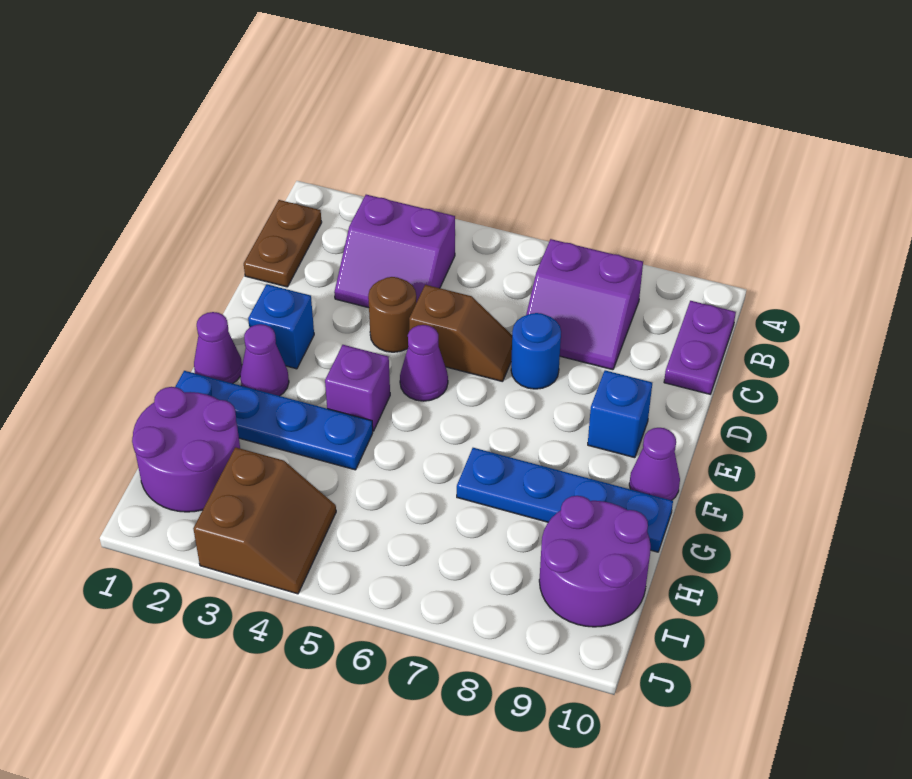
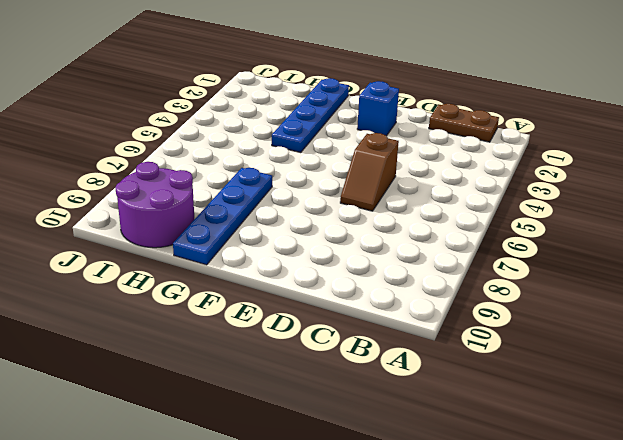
none -> purple slope B3:C4 level 1 top B
none -> purple slope B7:C8 level 1 top B
none -> purple plate B10:C10 level 1

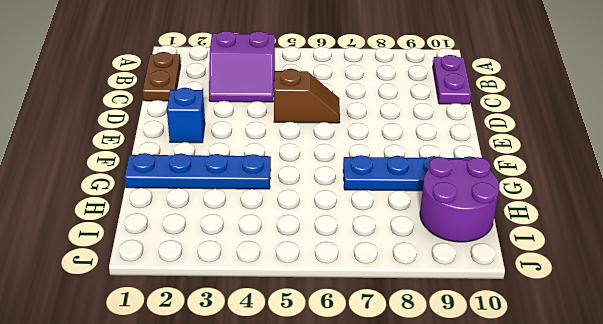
none -> purple slope B7:C8 level 1 top B
none -> brown round brick D4 level 1
none -> blue round brick D7 level 1

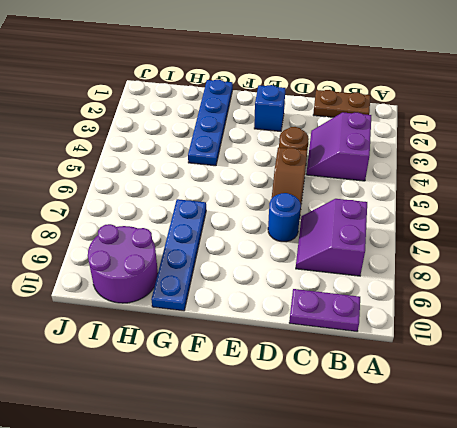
none -> purple cone E5 level 1
none -> blue brick E9 level 1
none -> purple cone F1 level 1

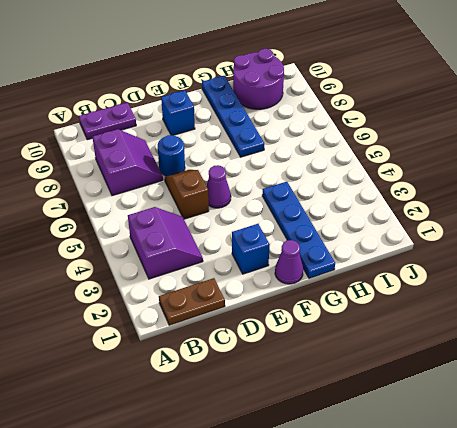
none -> brown round brick D4 level 1
none -> purple cone F2 level 1
none -> purple brick F4 level 1

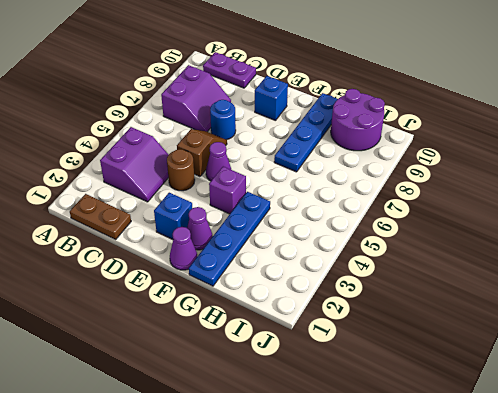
none -> purple cone F10 level 1
none -> purple round brick H1:I2 level 1
none -> brown slope I3:J4 level 1 top 3

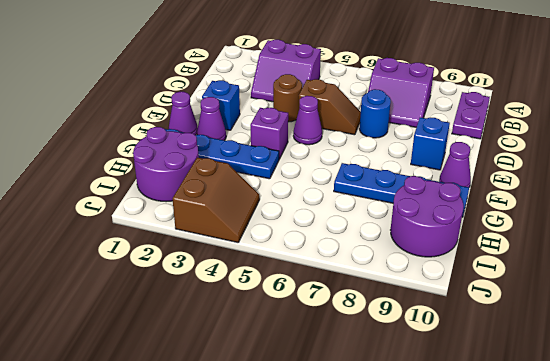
none -> brown plate B1:C1 level 1

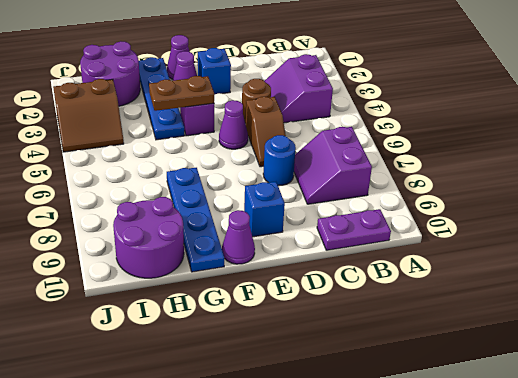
brown plate F4:G4 level 2 -> brown plate B1:C1 level 1

